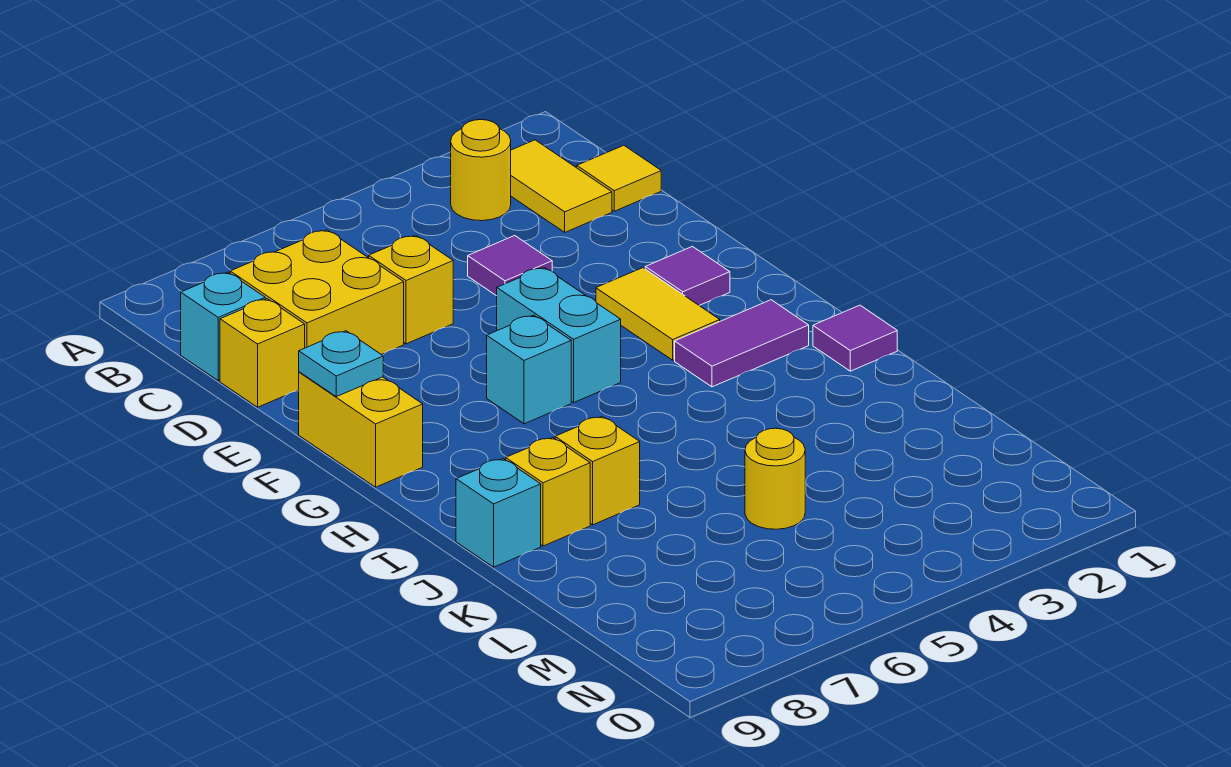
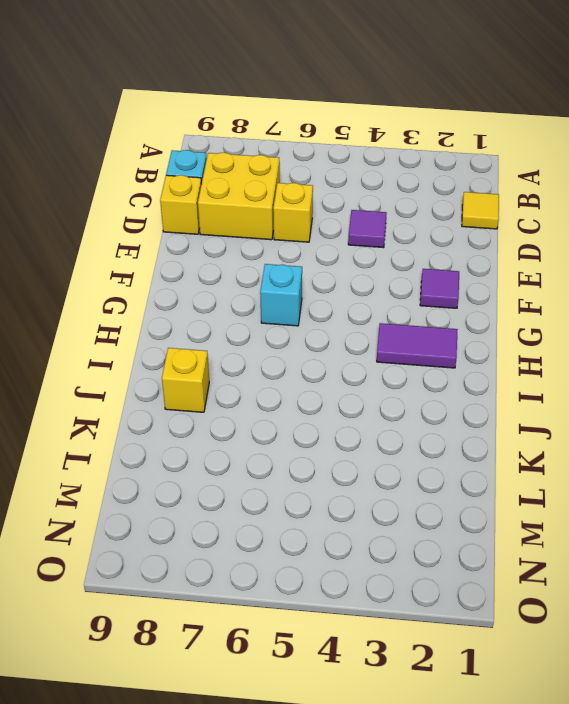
none -> yellow tile B2:C2 level 1
none -> yellow round brick B3 level 1
none -> yellow tile F3:G3 level 1

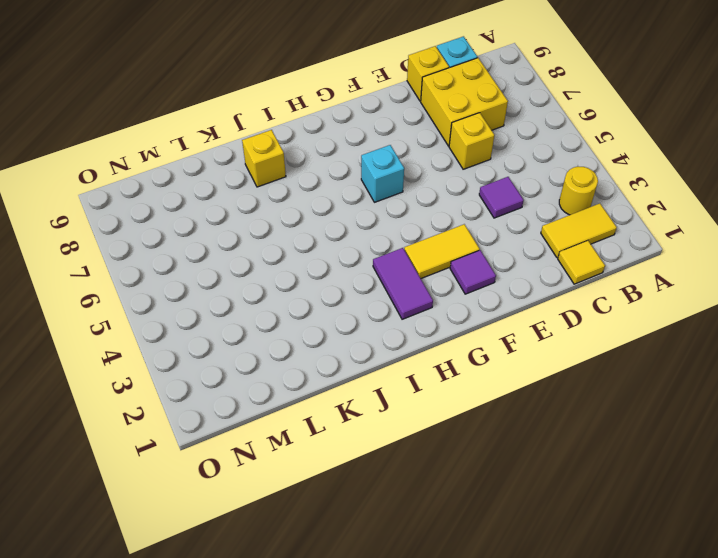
none -> cyan brick F5:G5 level 1
none -> yellow brick F9:G9 level 1
none -> purple tile I1 level 1

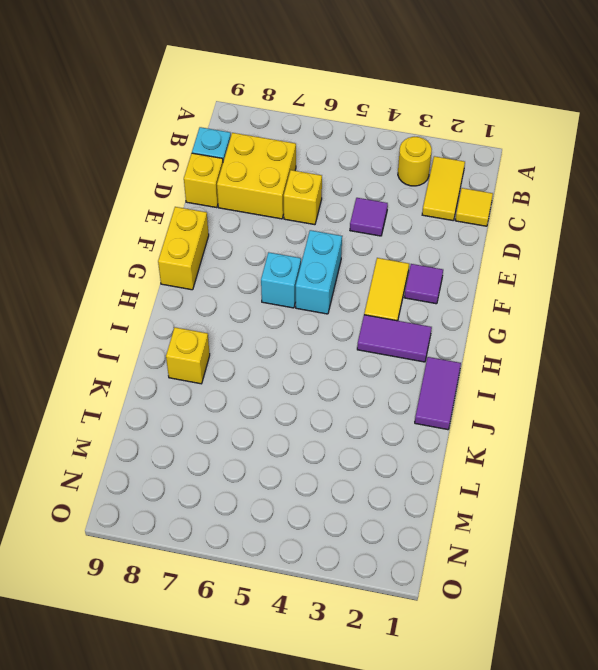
purple tile I1:J1 level 1 -> purple tile I1 level 1
none -> yellow brick J7 level 1
none -> cyan brick J9 level 1
none -> yellow round brick L5 level 1

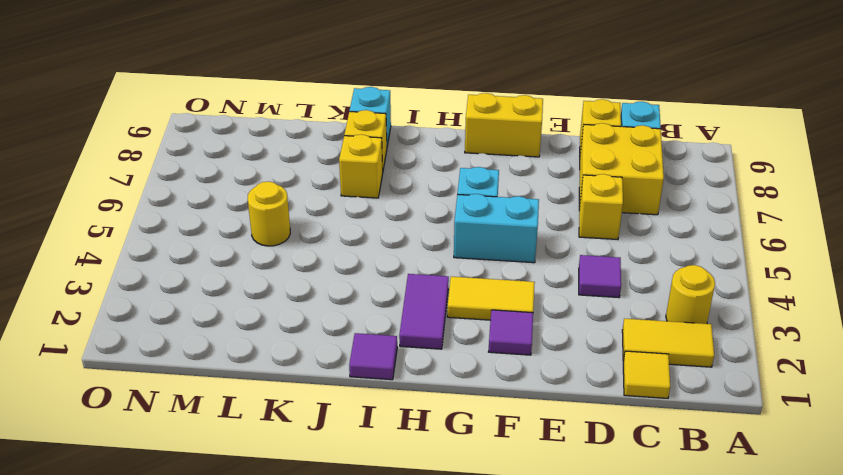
none -> cyan plate F9 level 2

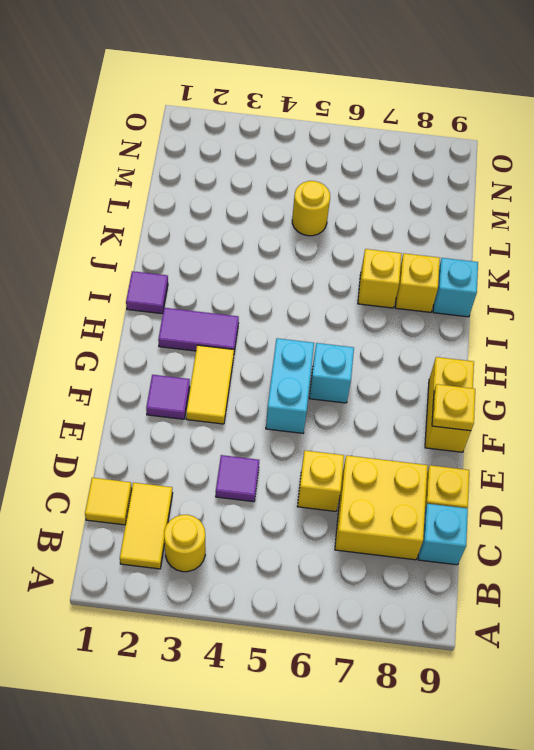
yellow plate F9 level 2 -> cyan plate F9 level 2

